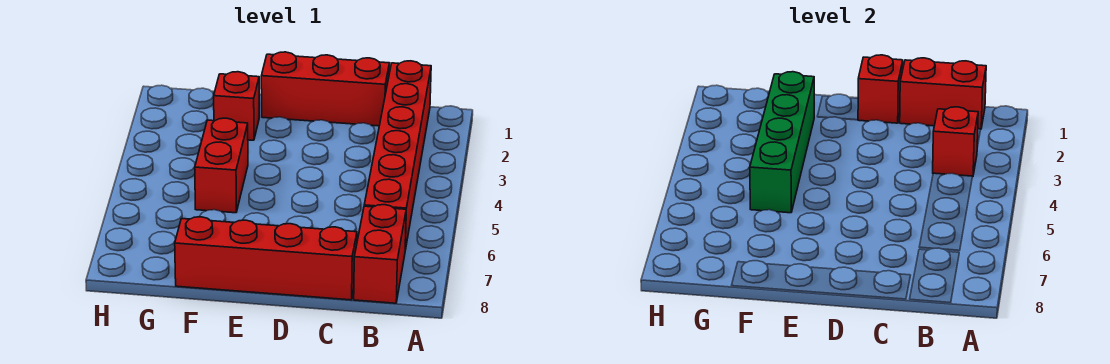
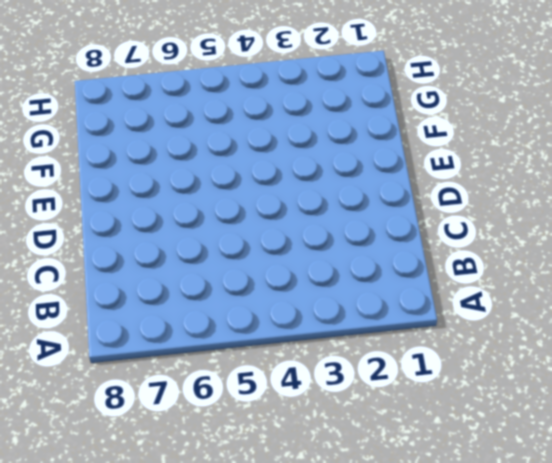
none -> red brick B1:B6 level 1
none -> red brick B7:B8 level 1

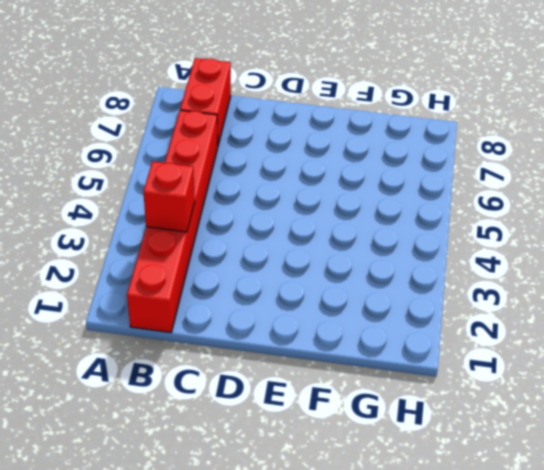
none -> red brick C1:E1 level 1
none -> red brick C8:F8 level 1

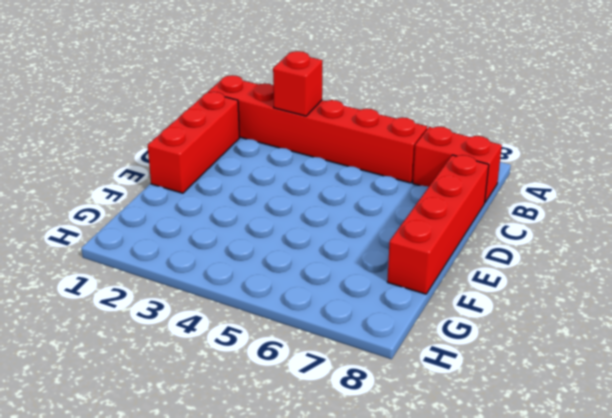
none -> red brick F2 level 1
none -> red brick F4:F5 level 1

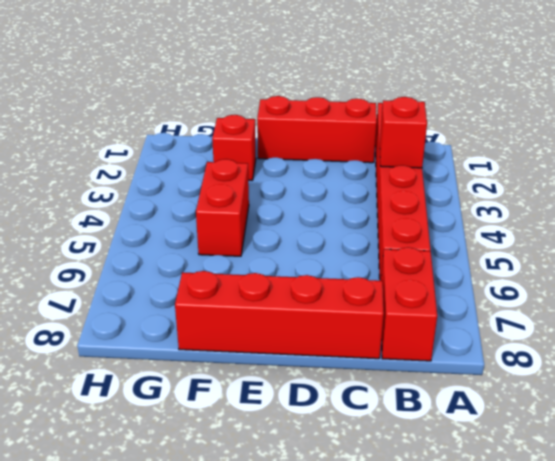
none -> red brick B1:C1 level 2
none -> red brick D1 level 2

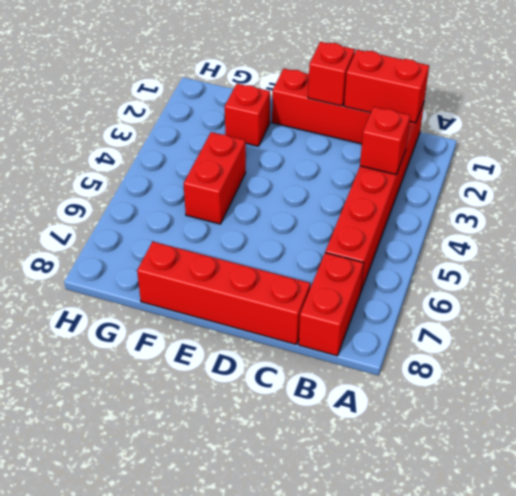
none -> green brick F2:F5 level 2

